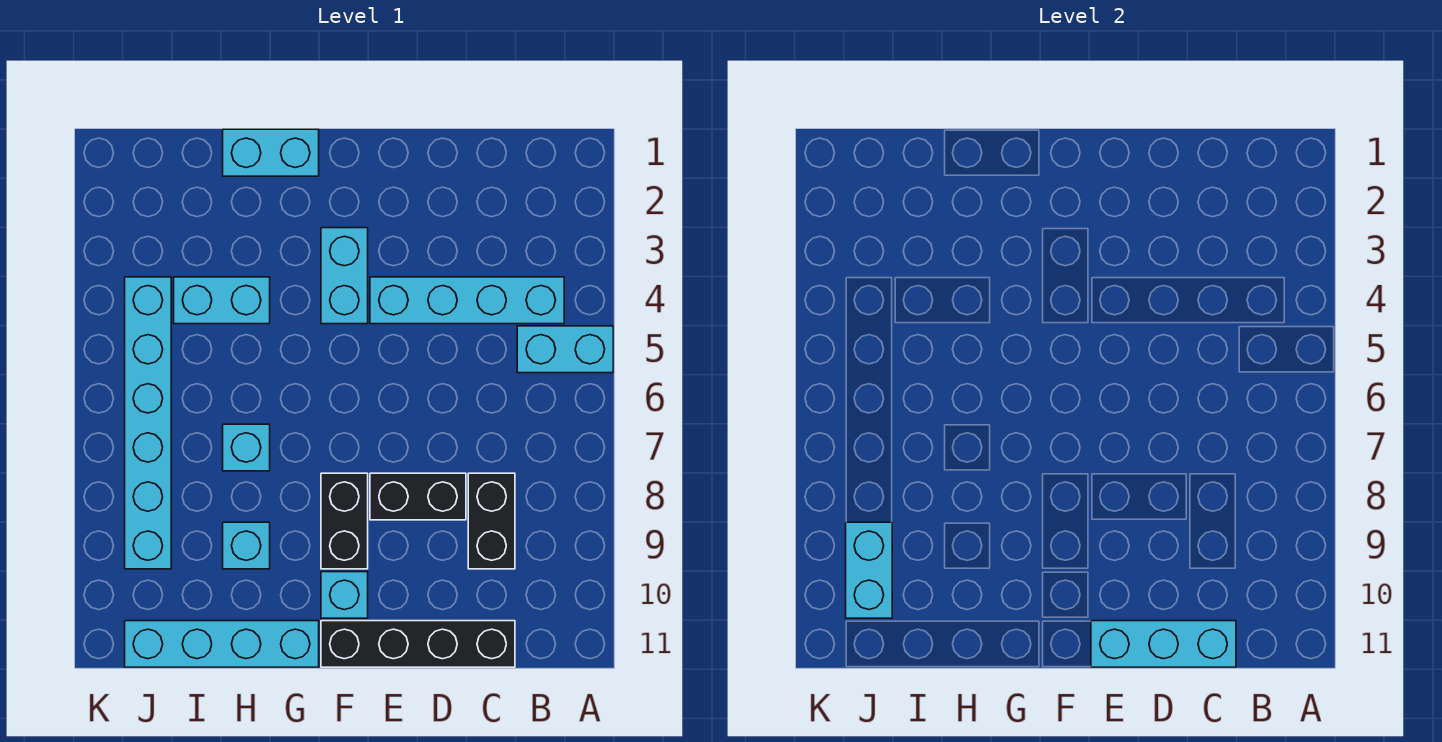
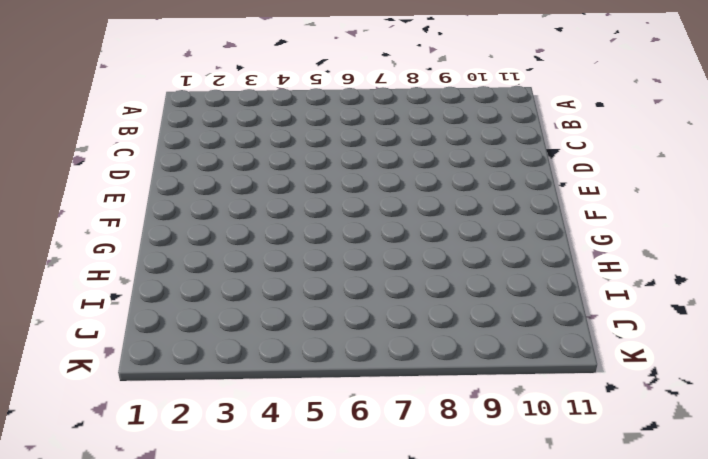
none -> cyan brick A5:B5 level 1
none -> cyan brick B4:E4 level 1
none -> black brick C8:C9 level 1

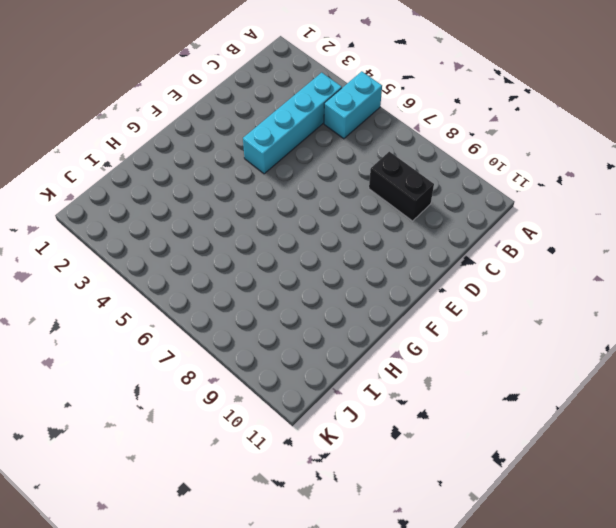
none -> black brick C11:F11 level 1
none -> black brick D8:E8 level 1
none -> cyan brick F3:F4 level 1

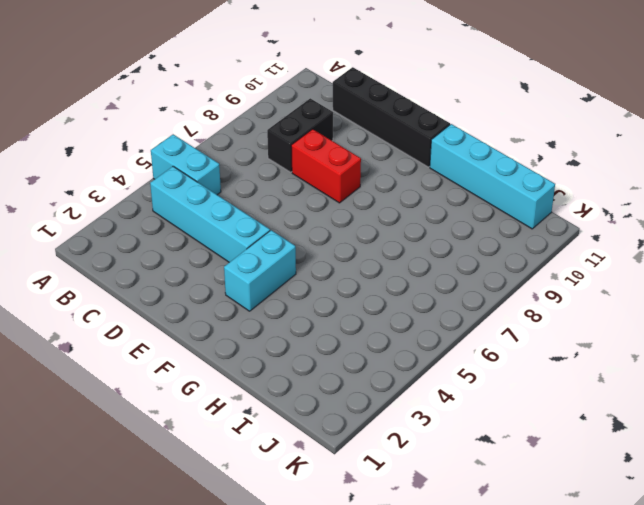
red brick D8:E8 level 1 -> black brick D8:E8 level 1
none -> black brick F8:F9 level 1
none -> cyan brick F10 level 1
none -> cyan brick G1:H1 level 1

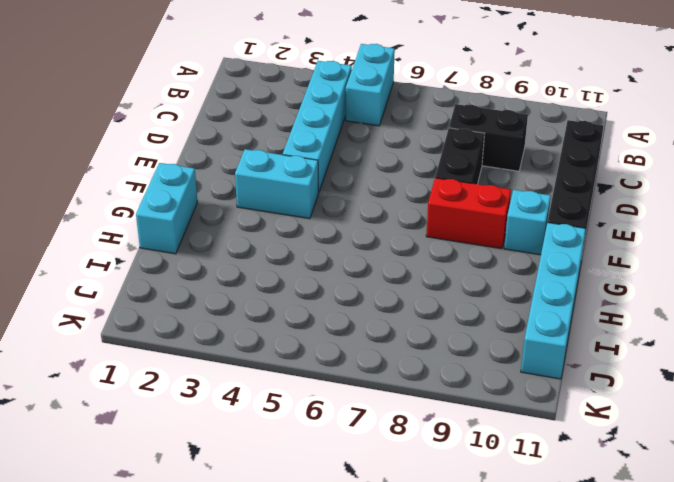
red brick F8:F9 level 1 -> black brick F8:F9 level 1
none -> cyan brick H4:I4 level 1
none -> cyan brick H7 level 1
none -> cyan brick H9 level 1

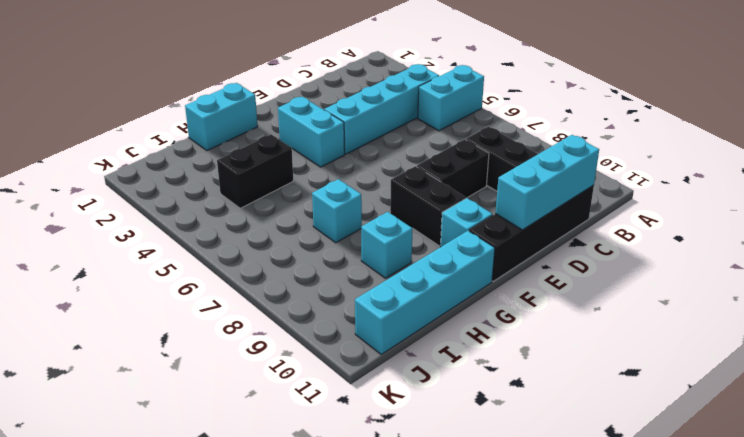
black brick H4:I4 level 1 -> cyan brick H4:I4 level 1
none -> cyan brick J4:J9 level 1
none -> cyan brick J9:J10 level 2

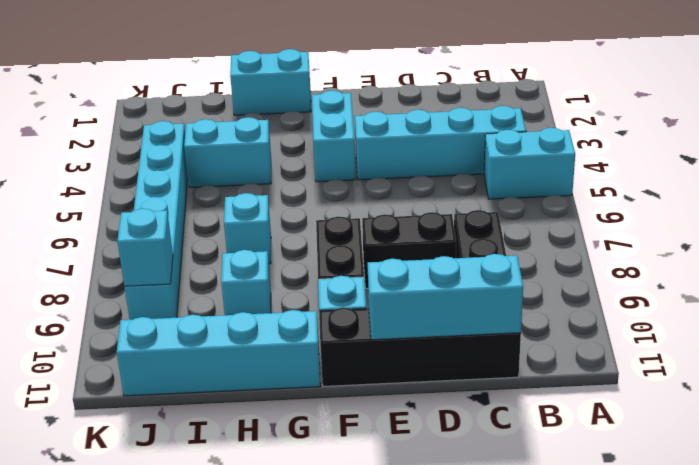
cyan brick J9 level 2 -> cyan brick J9:J10 level 2

